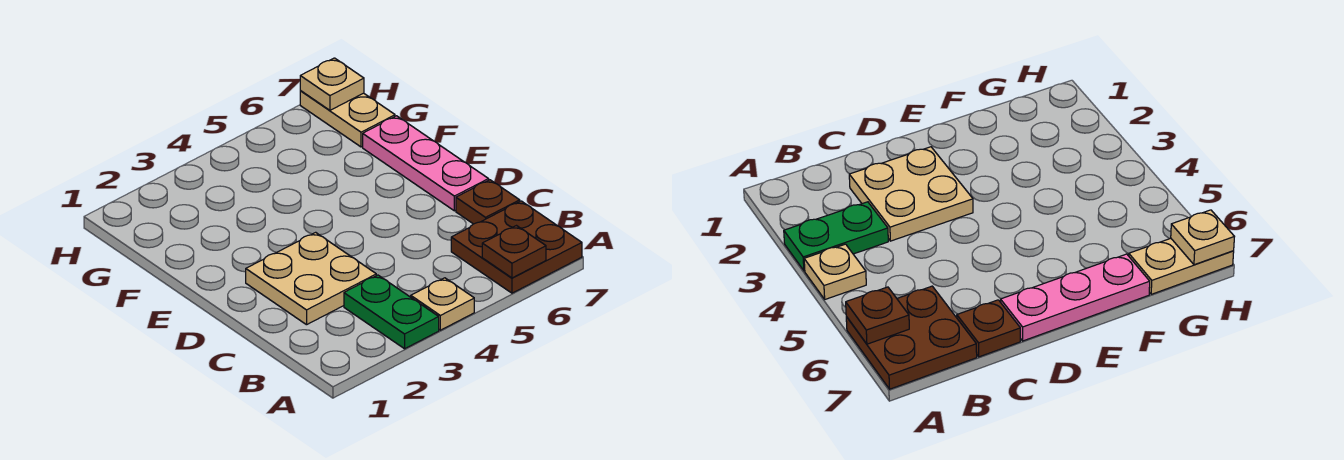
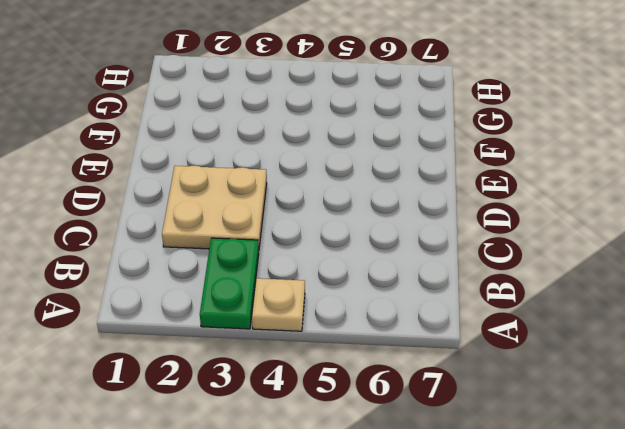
none -> brown plate A6:B7 level 1
none -> brown plate C7 level 1

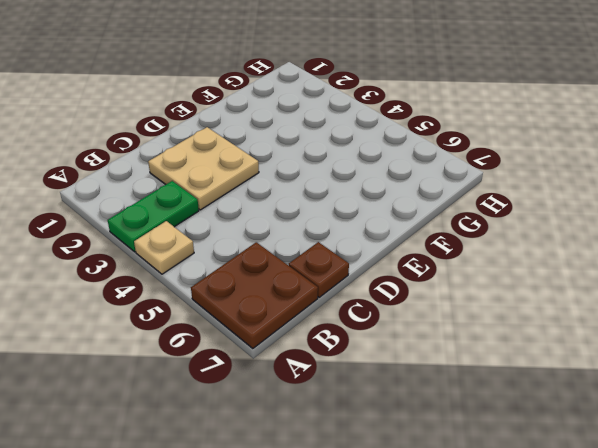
none -> pink plate D7:F7 level 1
none -> tan plate G7:H7 level 1

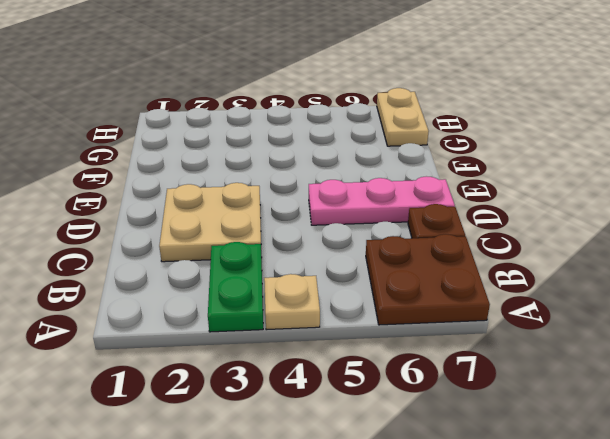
pink plate D5:D7 level 1 -> pink plate D7:F7 level 1
none -> brown plate A6 level 2
none -> tan plate H7 level 2

